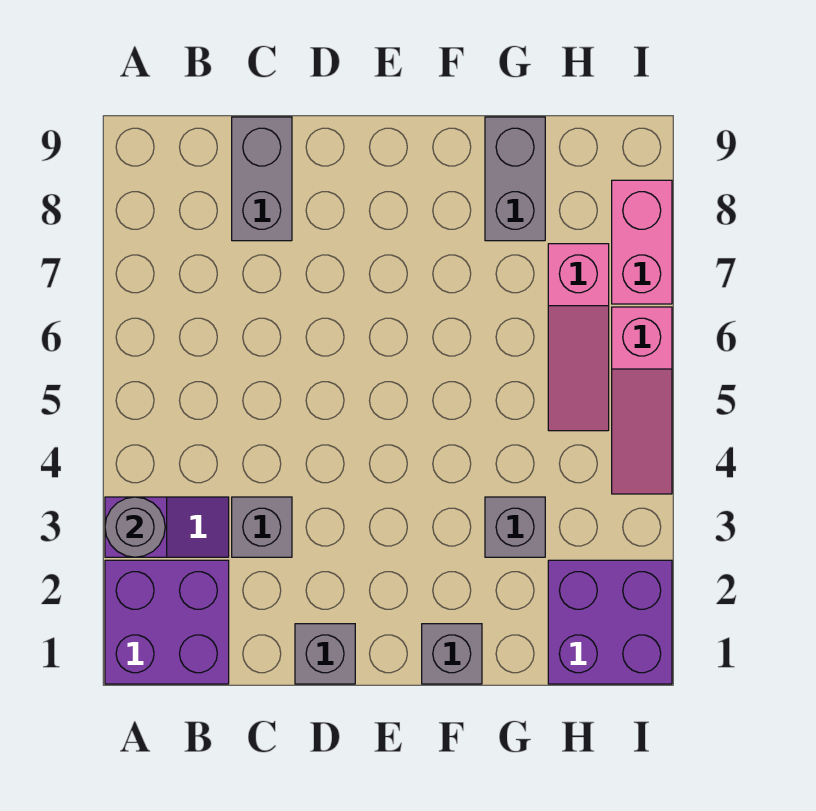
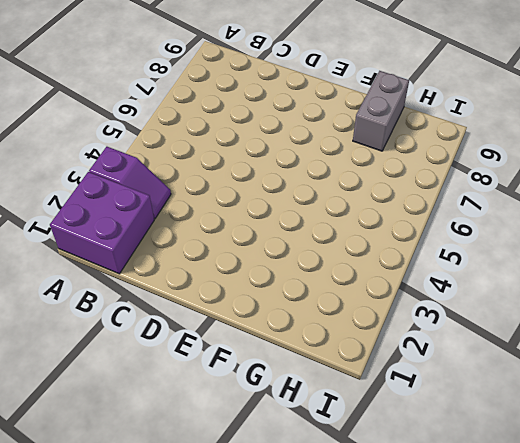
none -> grey brick C3 level 1
none -> grey brick C8:C9 level 1
none -> grey brick D1 level 1

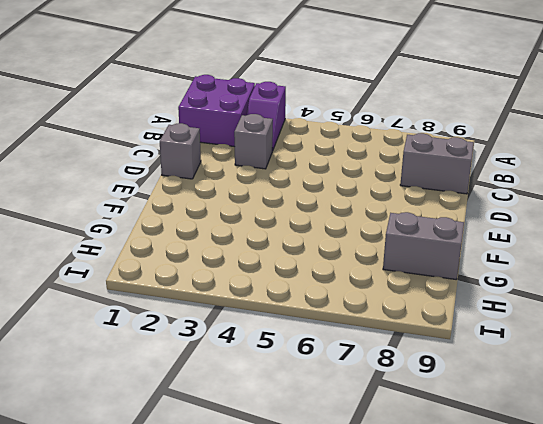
none -> grey brick F1 level 1
none -> grey brick G3 level 1
none -> purple brick H1:I2 level 1

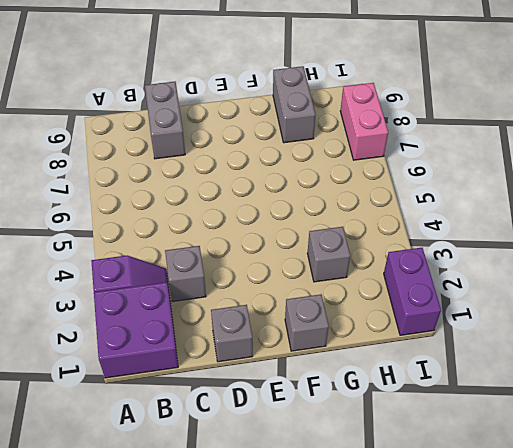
purple brick I1:I2 level 1 -> purple brick H1:I2 level 1
none -> pink slope H5:H7 level 1 top 7
none -> pink slope I4:I6 level 1 top 6
none -> grey round brick A3 level 2

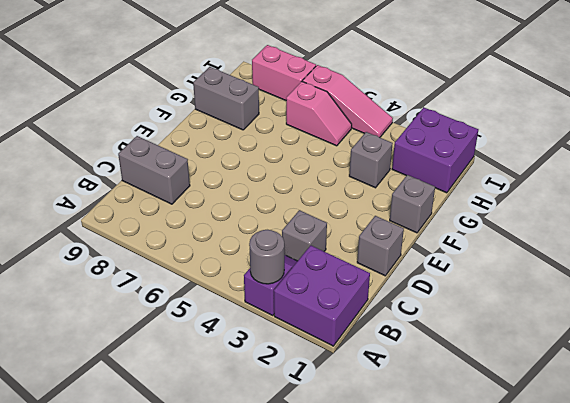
pink slope H5:H6 level 1 top 6 -> pink slope H5:H7 level 1 top 7

